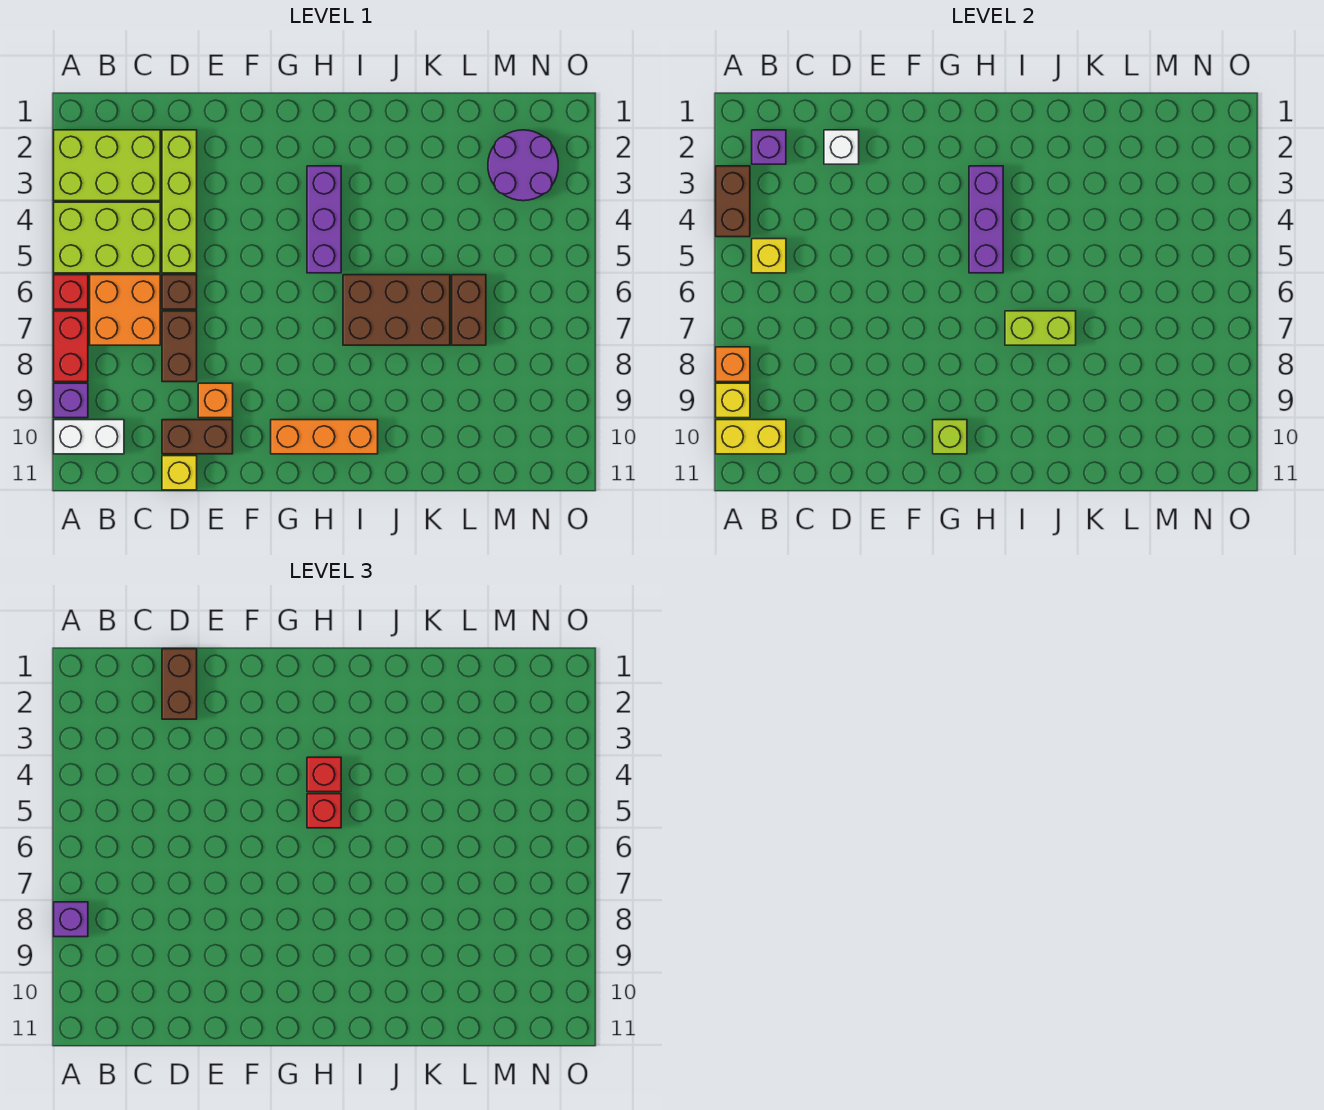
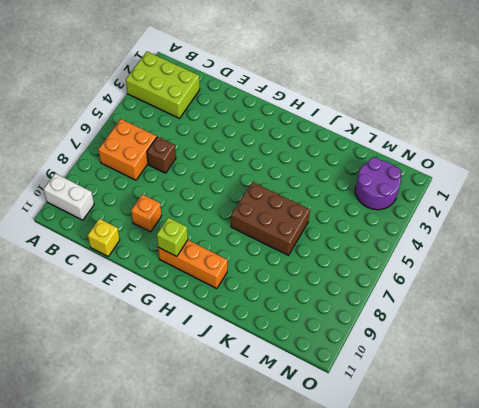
none -> lime brick A4:C5 level 1
none -> red brick A6 level 1
none -> red brick A7:A8 level 1
none -> purple brick A9 level 1

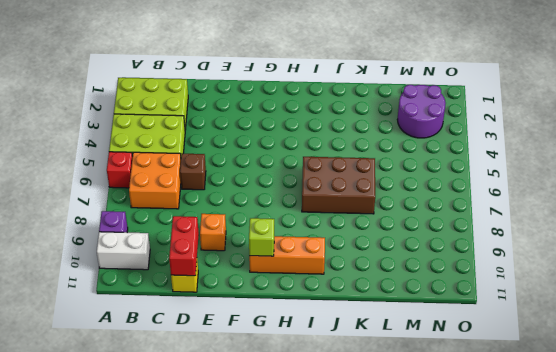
red brick D10:D11 level 2 -> red brick A7:A8 level 1
none -> lime brick D2:D5 level 1
none -> brown brick D7:D8 level 1
none -> brown brick D10:E10 level 1
none -> purple brick H3:H5 level 1

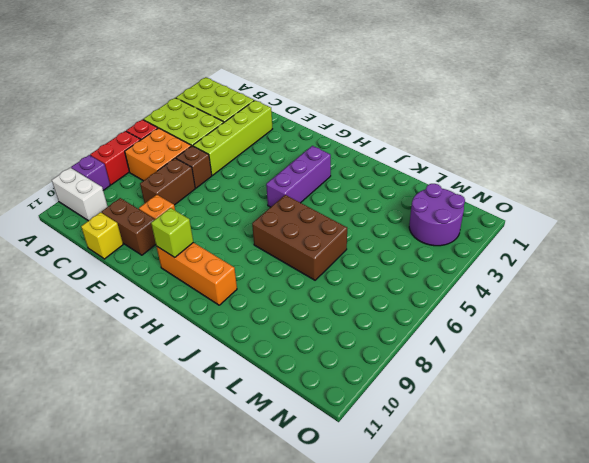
none -> brown brick L6:L7 level 1
none -> brown brick A3:A4 level 2
none -> orange brick A8 level 2
none -> yellow brick A9 level 2

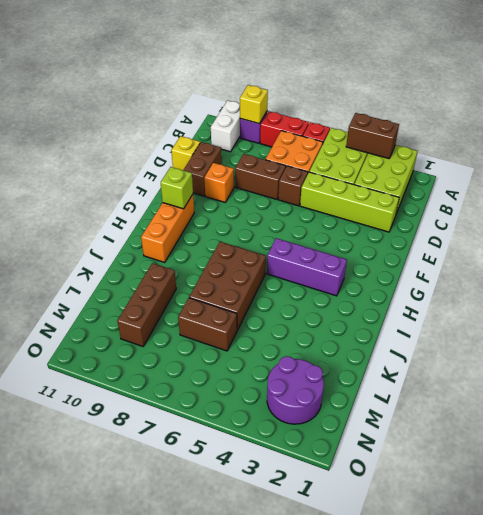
brown brick K9:M9 level 1 -> none
none -> orange brick A8 level 2
none -> yellow brick A10:B10 level 2
none -> purple brick B2 level 2
none -> yellow brick B5 level 2

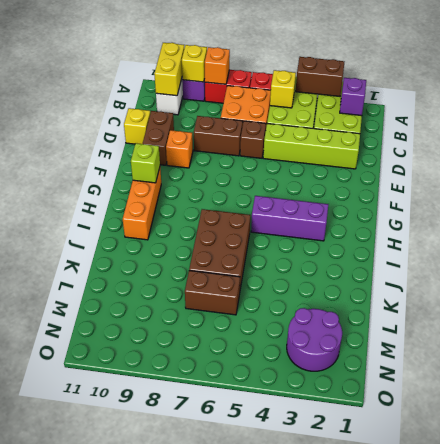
none -> white brick D2 level 2
none -> purple brick H3:H5 level 2
none -> lime brick I7:J7 level 2
none -> purple brick A8 level 3

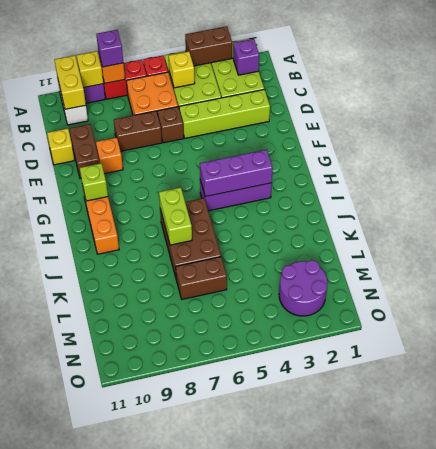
none -> white brick D2 level 2
none -> brown brick D1:D2 level 3
none -> red brick H4 level 3
none -> red brick H5 level 3

